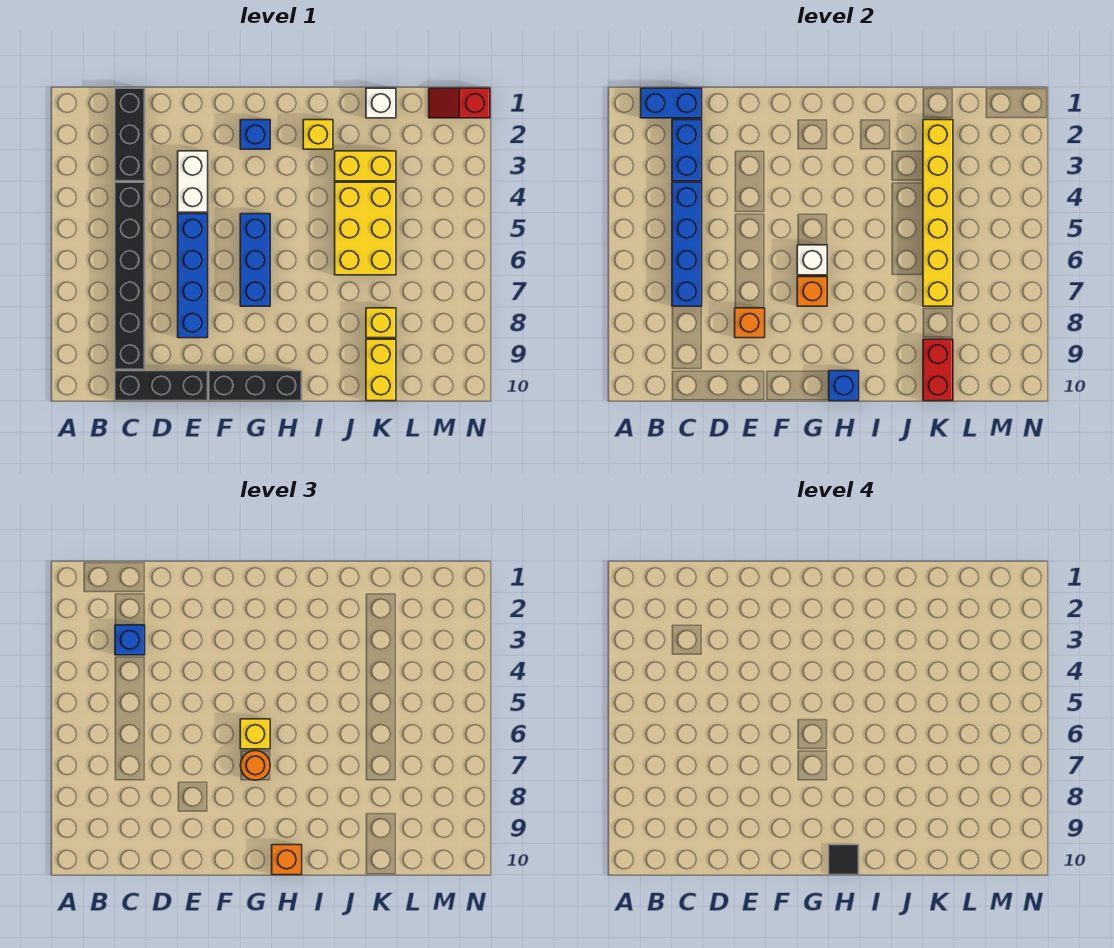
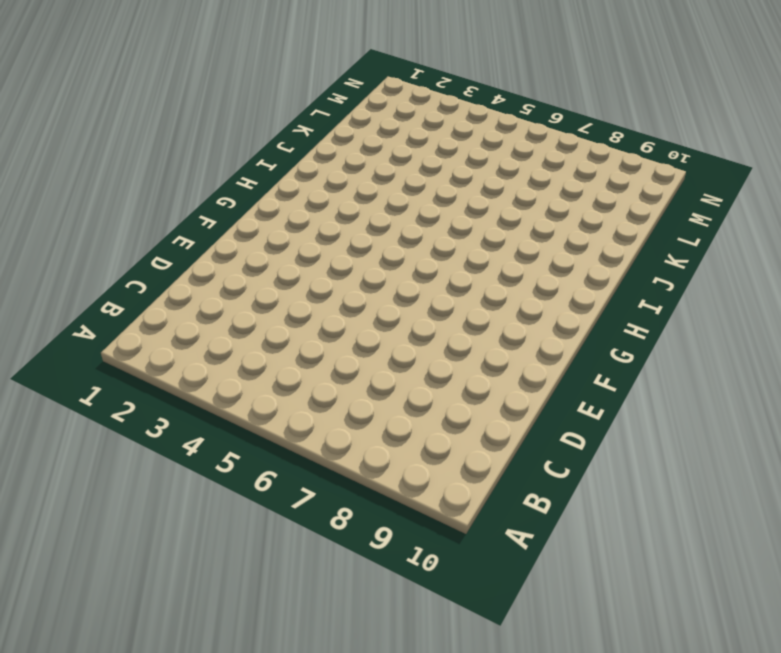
none -> black brick C1:C3 level 1
none -> black brick C4:C9 level 1
none -> black brick C10:E10 level 1

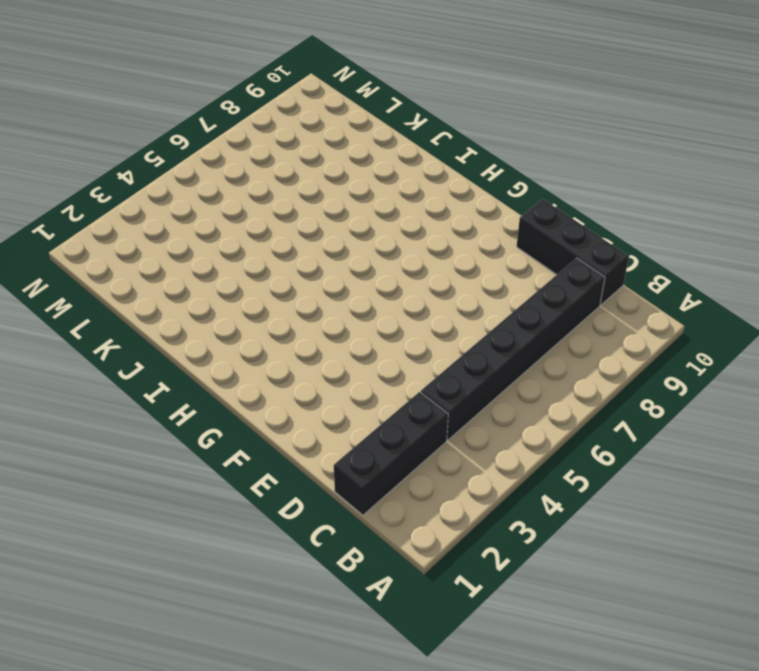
none -> white brick E3:E4 level 1
none -> blue brick E5:E8 level 1
none -> black brick F10:H10 level 1

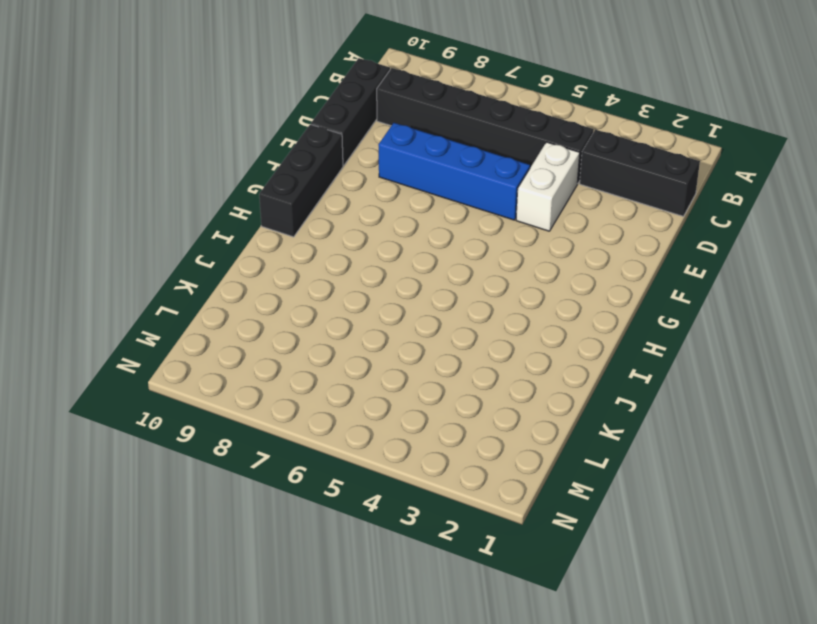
white brick D4:E4 level 1 -> white brick E3:E4 level 1
none -> blue brick G2 level 1
none -> blue brick G5:G7 level 1
none -> yellow brick I2 level 1

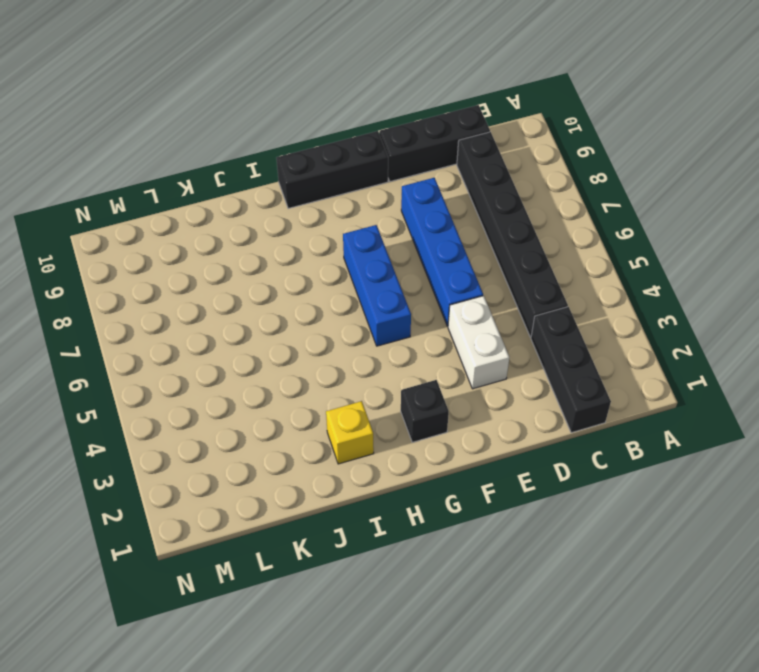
black brick G2 level 1 -> blue brick G2 level 1
none -> yellow brick J3:K3 level 1
none -> yellow brick J4:K6 level 1
none -> white brick K1 level 1

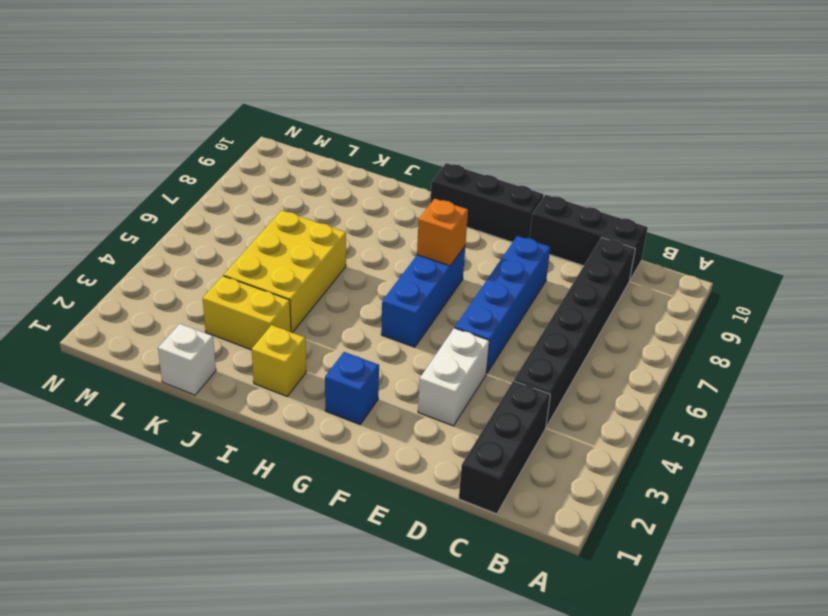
none -> yellow brick K8 level 1
none -> yellow brick K9:K10 level 1
none -> red slope M1:N1 level 1 top N

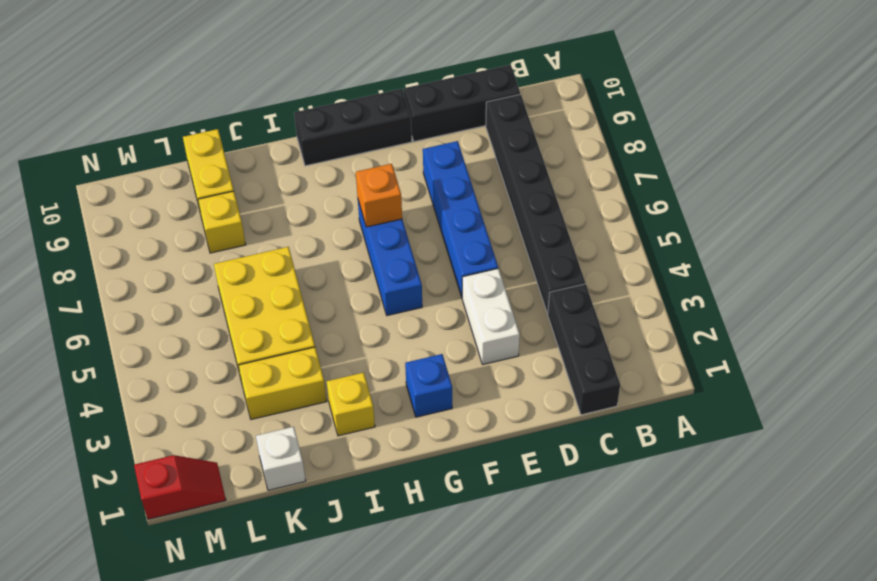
none -> blue brick B1:C1 level 2
none -> blue brick C2:C3 level 2
none -> blue brick C4:C7 level 2

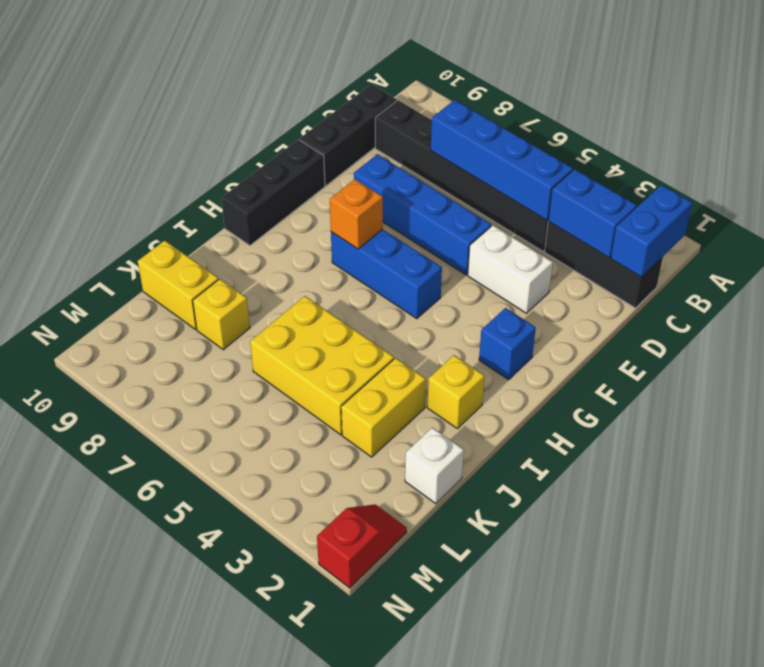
none -> orange brick E8 level 2
none -> white brick G6 level 2
none -> blue brick H10 level 2

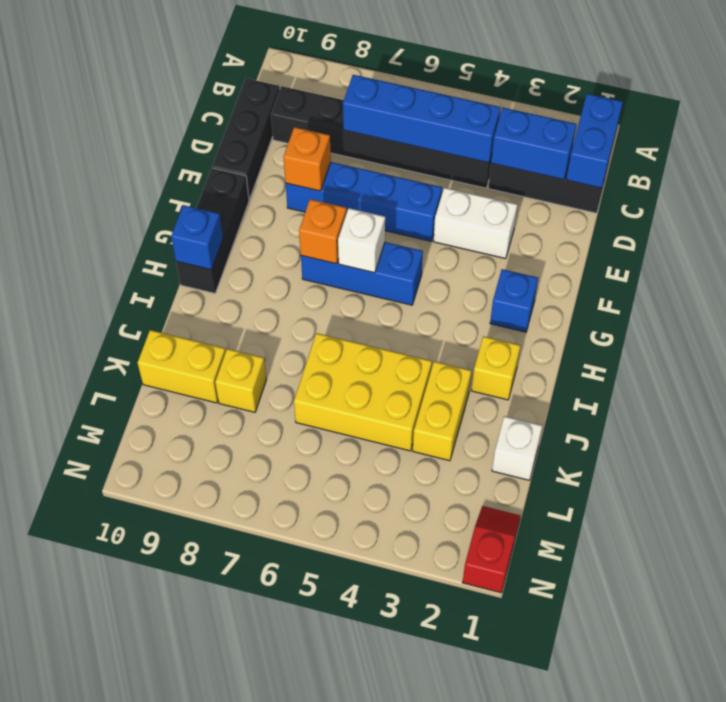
none -> yellow brick K2:K7 level 2
none -> red brick K9:K10 level 2
none -> blue brick C3 level 3

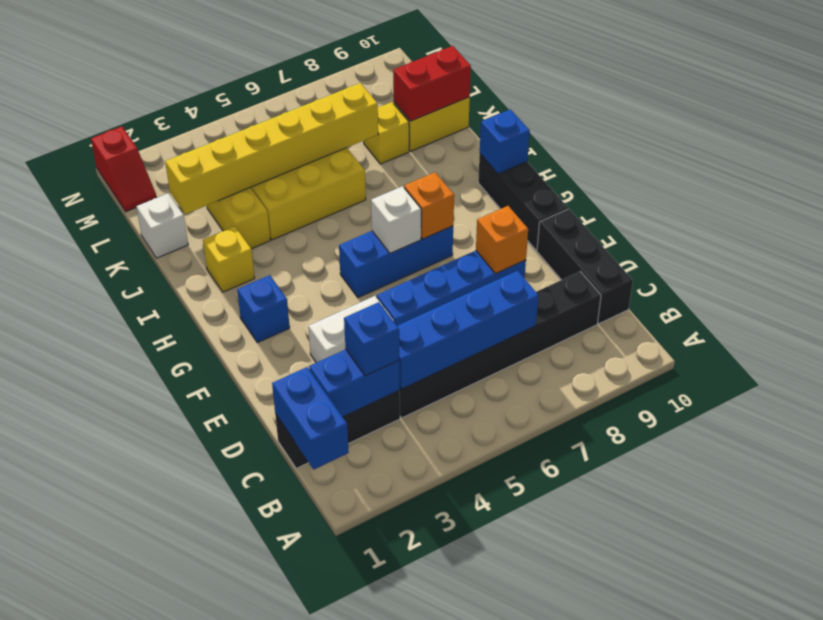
none -> yellow brick G6 level 3
none -> orange round brick G7 level 3
none -> orange brick H10 level 3

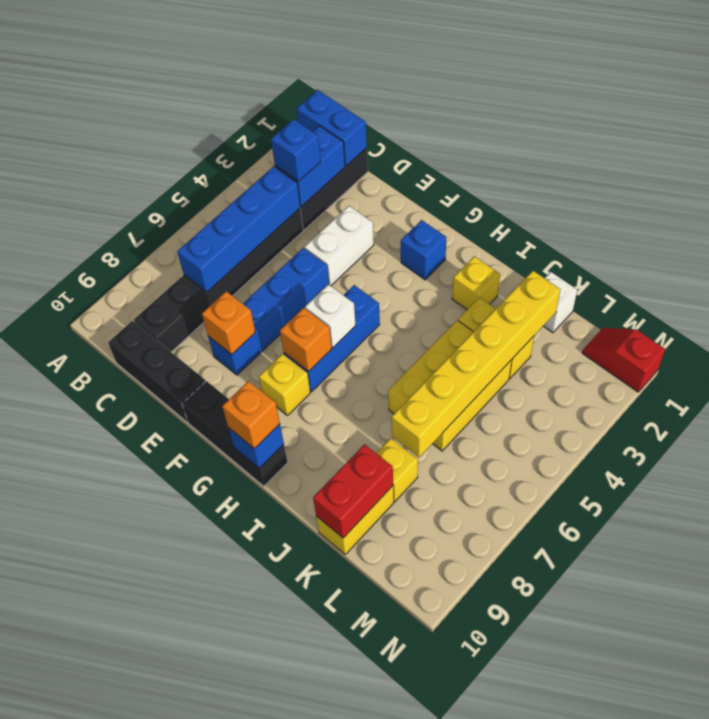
yellow brick G8 level 1 -> yellow brick G6 level 3
none -> orange round brick G7 level 3
none -> black tile H10 level 4

